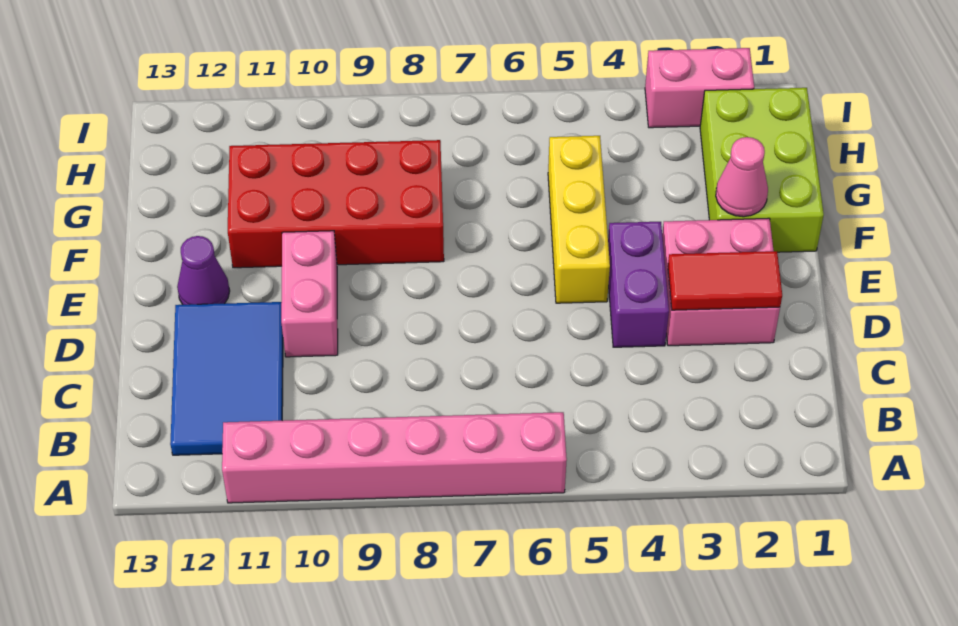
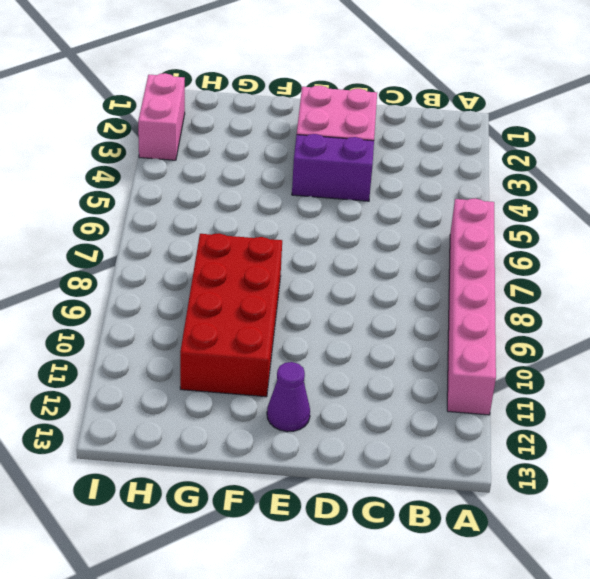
none -> blue tile B11:D12 level 1
none -> pink brick D10:E10 level 1
none -> yellow brick E5:G5 level 1

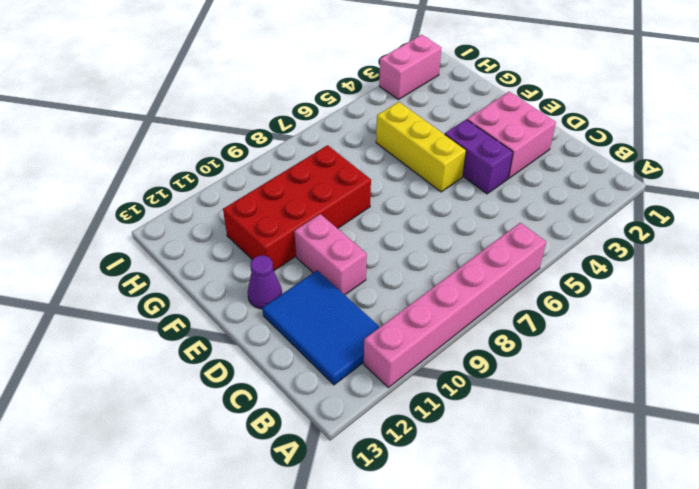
none -> lime brick F1:H2 level 1
none -> red tile D2:D3 level 2
none -> pink cone F2 level 2

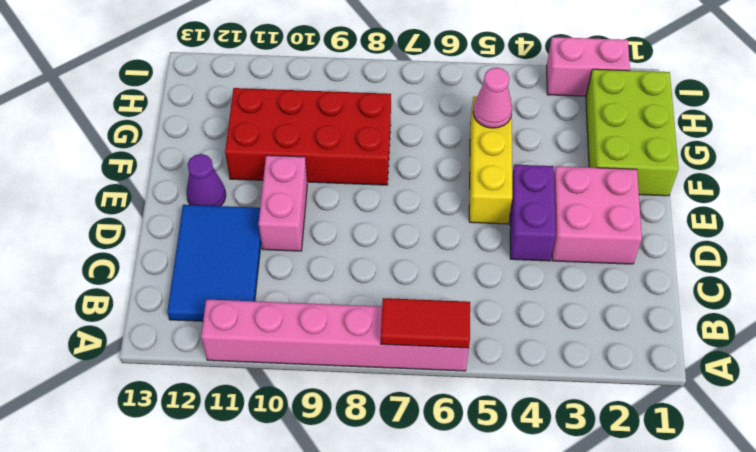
red tile A6:A7 level 2 -> red tile D2:D3 level 2
pink cone G5 level 2 -> pink cone F2 level 2

